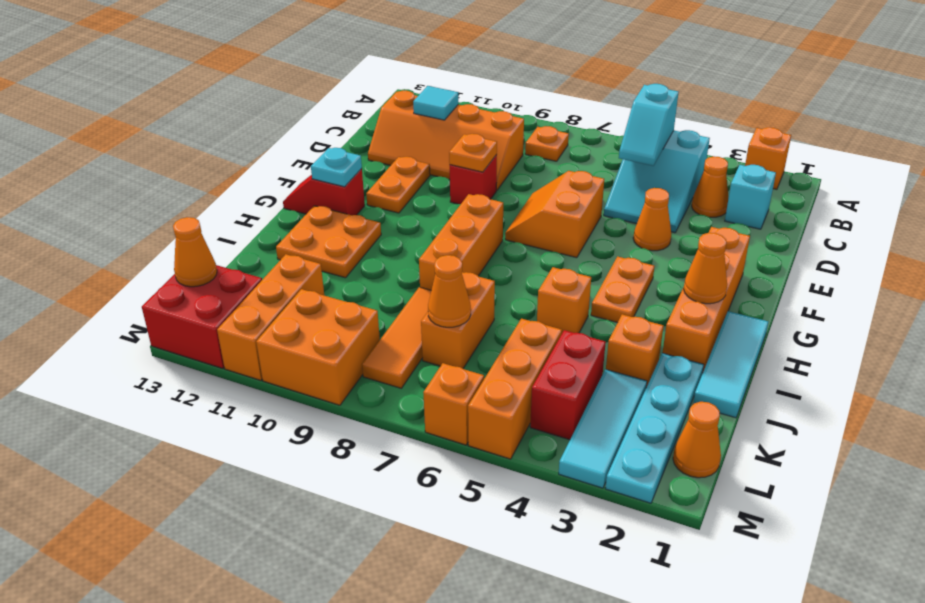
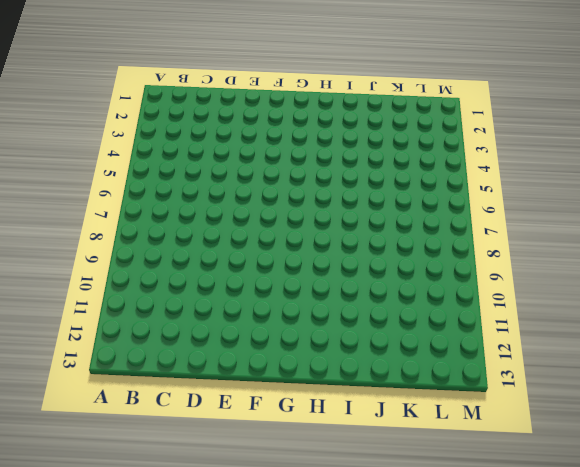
none -> orange brick A2 level 1
none -> cyan slope B4:D5 level 1 top B
none -> orange plate B8 level 1
none -> cyan brick C2 level 1

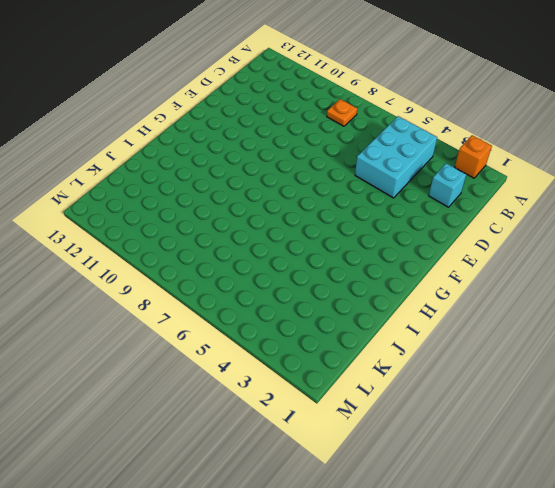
cyan brick B4:D5 level 1 -> cyan slope B4:D5 level 1 top B
none -> orange cone C3 level 1
none -> orange slope C9:D12 level 1 top C
none -> orange cone E4 level 1
none -> orange slope E6:F7 level 1 top 6

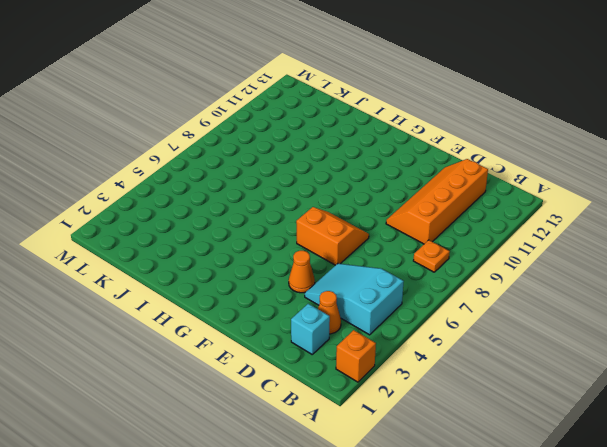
none -> red brick E9 level 1
none -> orange plate E11:F11 level 1
none -> orange brick F2:I2 level 1
none -> orange plate G4:H4 level 1

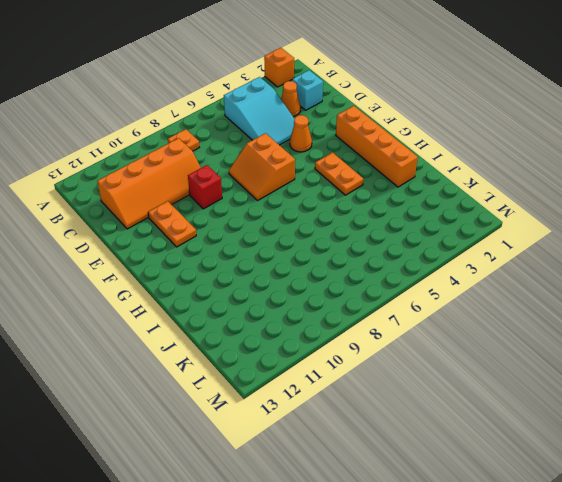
none -> orange brick G8:I8 level 1
none -> red slope G12:G13 level 1 top 12
none -> cyan tile H1:J1 level 1
none -> orange plate H11:I12 level 1

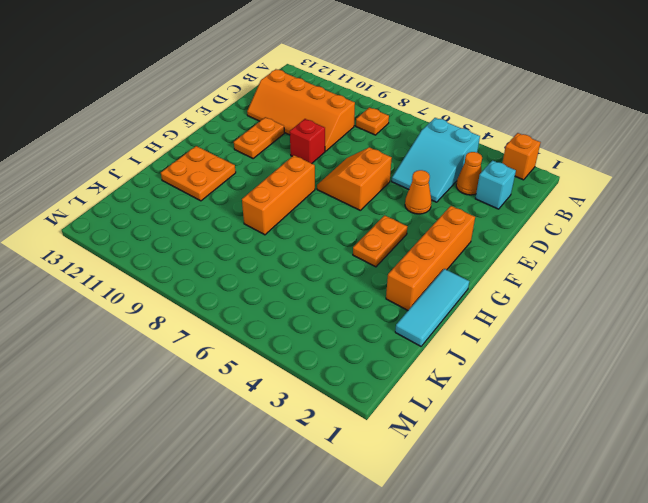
none -> red slope G12:G13 level 1 top 12
none -> orange brick I5 level 1
none -> cyan plate J2:M2 level 1
none -> orange brick J3 level 1

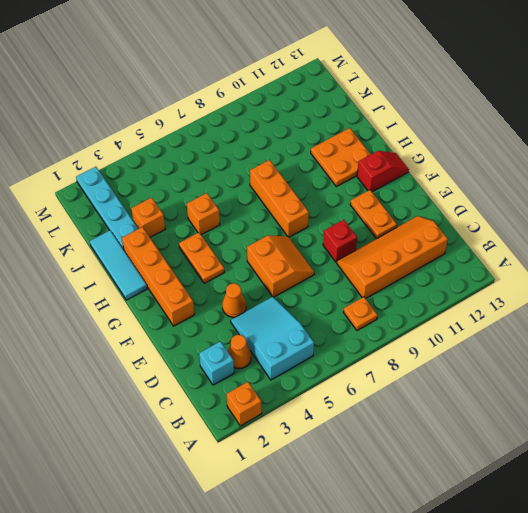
none -> orange brick J7:K7 level 1
none -> orange tile J8:L8 level 1
none -> cyan tile K3:M3 level 1
none -> red brick K4:L4 level 1

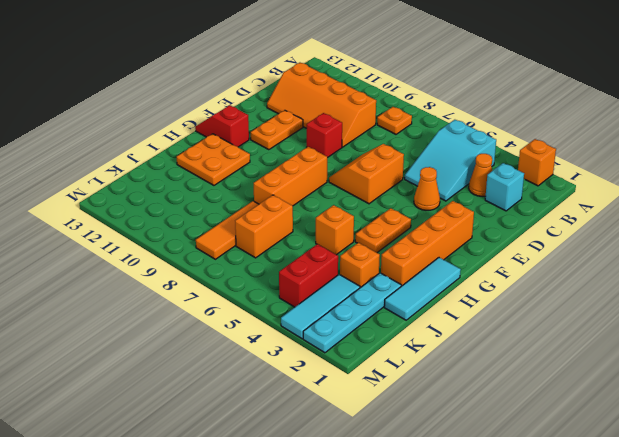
none -> orange brick K5:M5 level 1
none -> orange brick K11:M11 level 1
none -> orange cone L1 level 1
none -> orange brick L9:M10 level 1

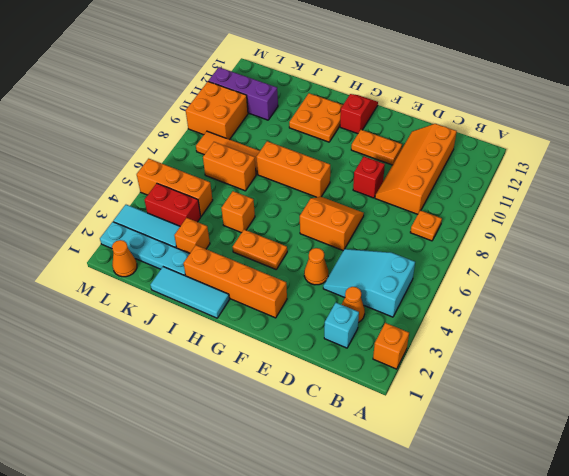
purple brick K11:M11 level 1 -> orange brick K11:M11 level 1
none -> red brick L12:M13 level 1
none -> orange brick M6 level 1
none -> cyan slope B5:C5 level 2 top B
none -> cyan tile C11 level 2

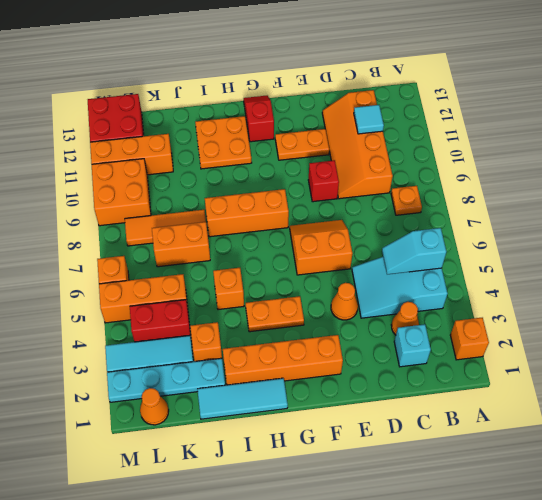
none -> orange plate E9 level 2
none -> cyan plate G12 level 2
none -> orange cone H2 level 2
none -> orange cone K7 level 2

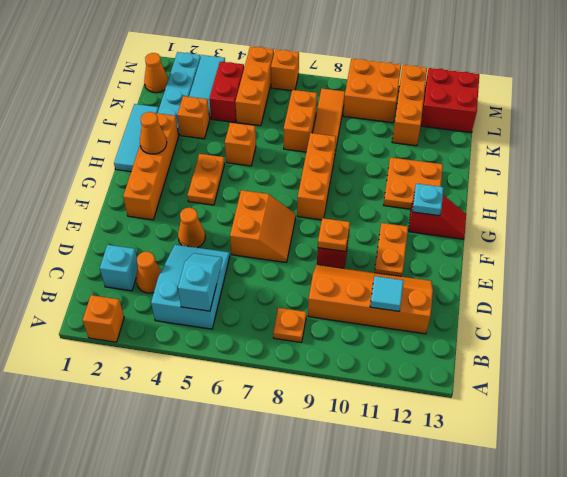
none -> orange cone K7 level 2
none -> orange cone L13 level 2

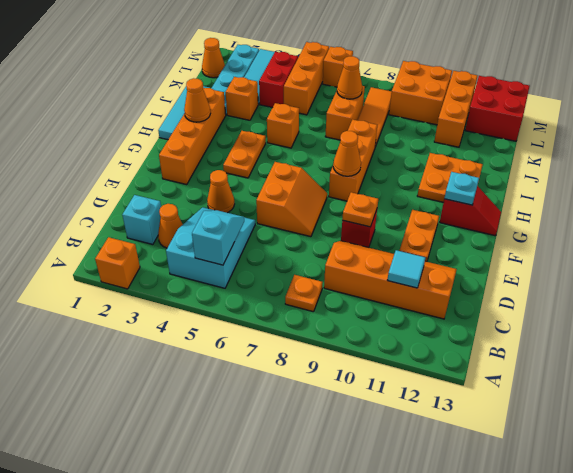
orange cone G8 level 2 -> orange cone L13 level 2

